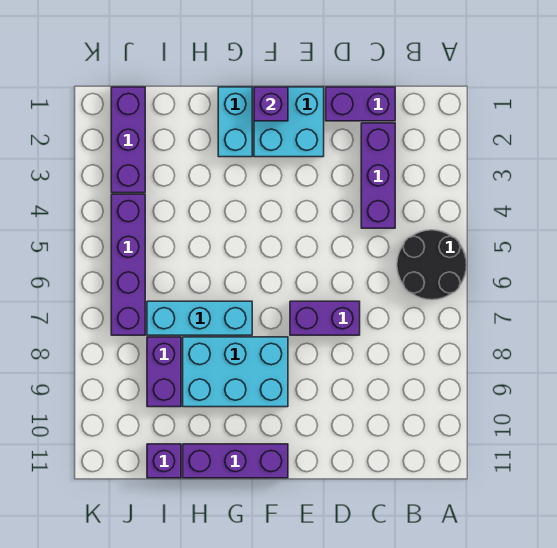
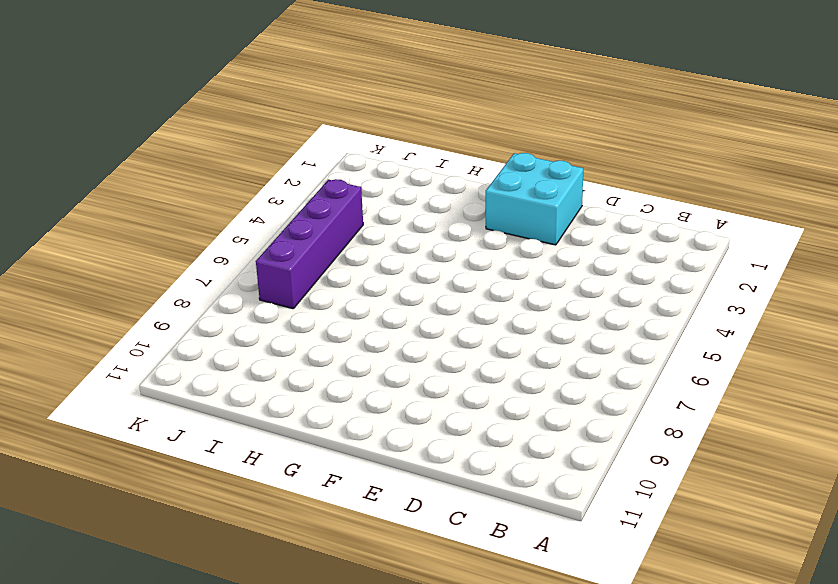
none -> black round brick A5:B6 level 1
none -> purple brick C1:D1 level 1
none -> purple brick C2:C4 level 1

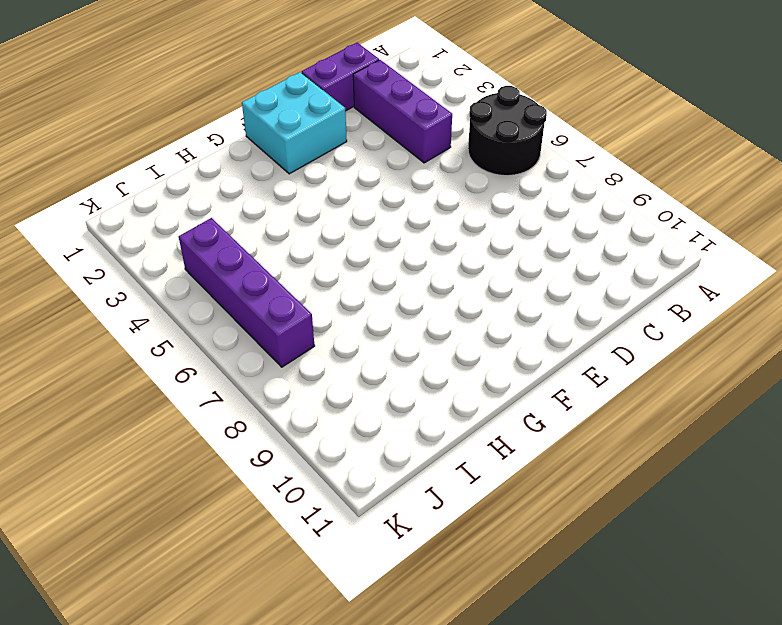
none -> purple brick D7:E7 level 1
none -> cyan brick F8:H9 level 1
none -> purple brick F11:H11 level 1

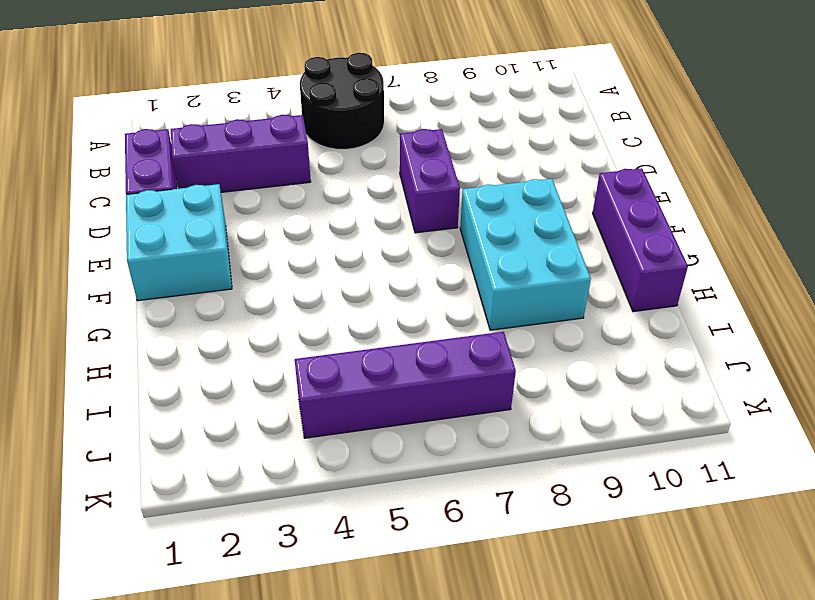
none -> cyan brick G1:G2 level 1
none -> cyan brick G7:I7 level 1
none -> purple brick I8:I9 level 1

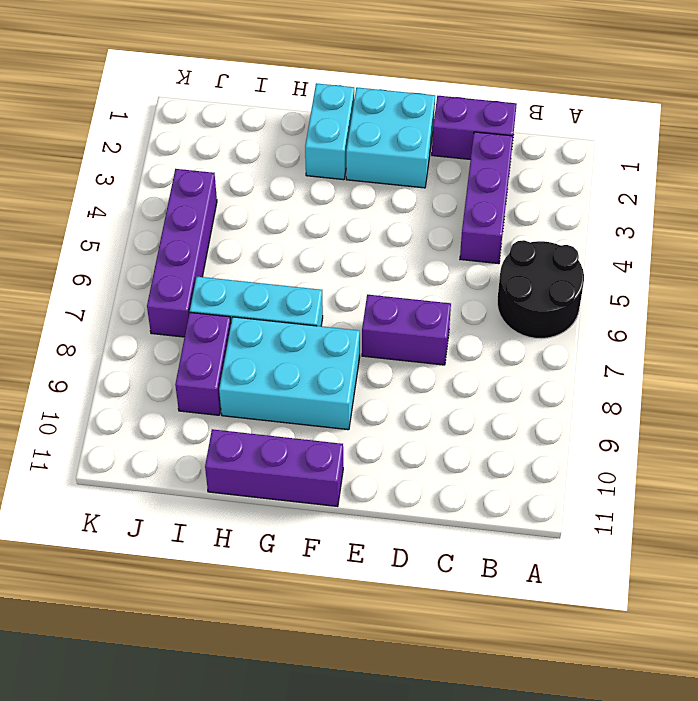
none -> purple brick I11 level 1
none -> purple brick J1:J3 level 1
none -> purple brick F1 level 2

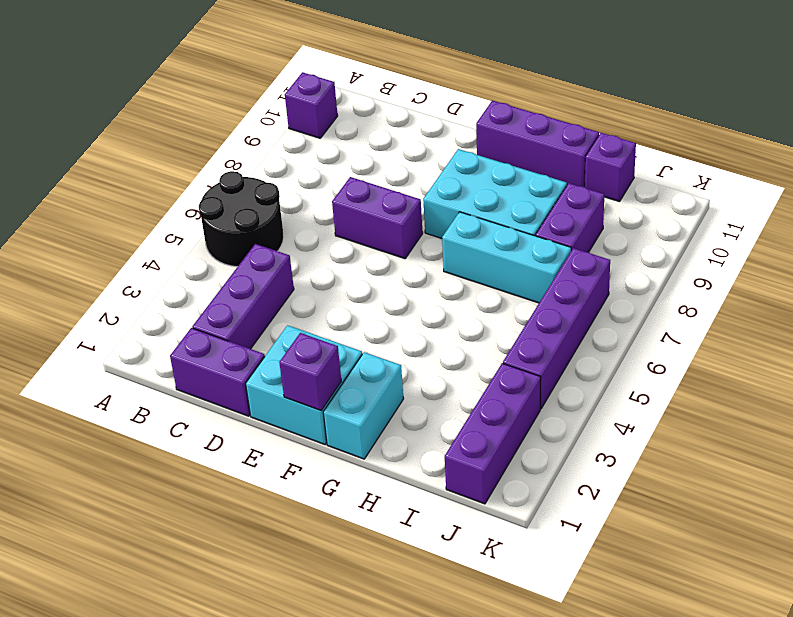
purple brick A10 level 1 -> none

